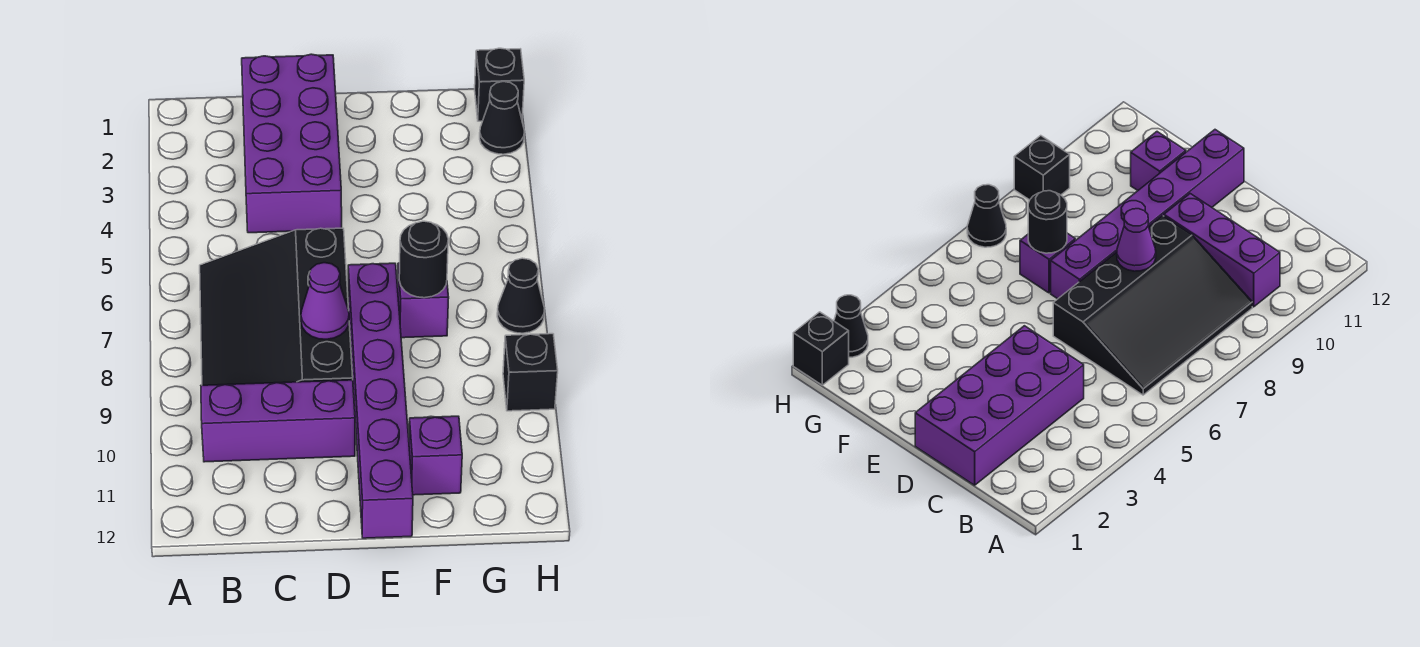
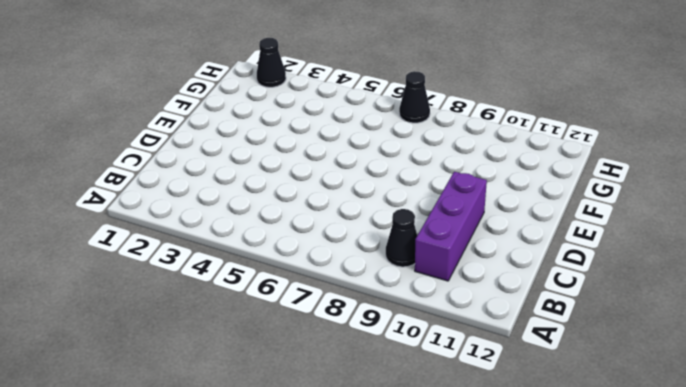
black cone B9 level 1 -> black slope B6:D9 level 1 top D
none -> purple brick C1:D4 level 1
none -> purple brick E7:E12 level 1
none -> purple brick F7 level 1

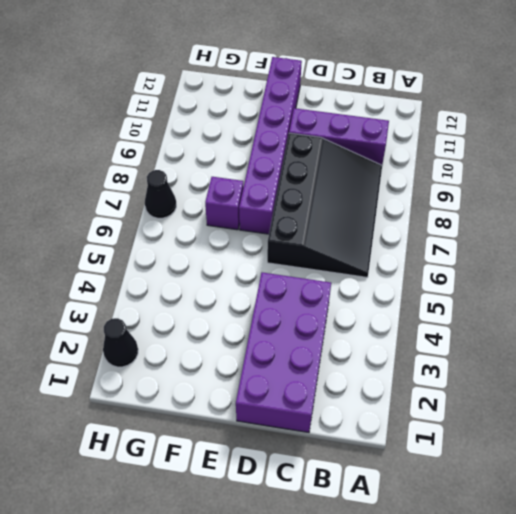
none -> purple brick F11 level 1
none -> black brick H1 level 1
none -> black brick H9 level 1

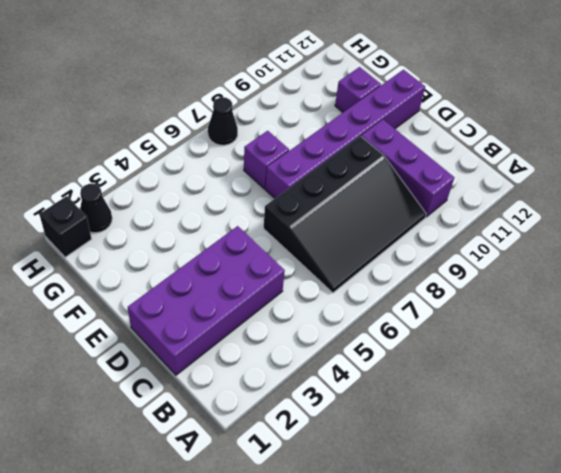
none -> black brick H9 level 1
none -> purple cone D8 level 2
none -> black round brick F7 level 2

